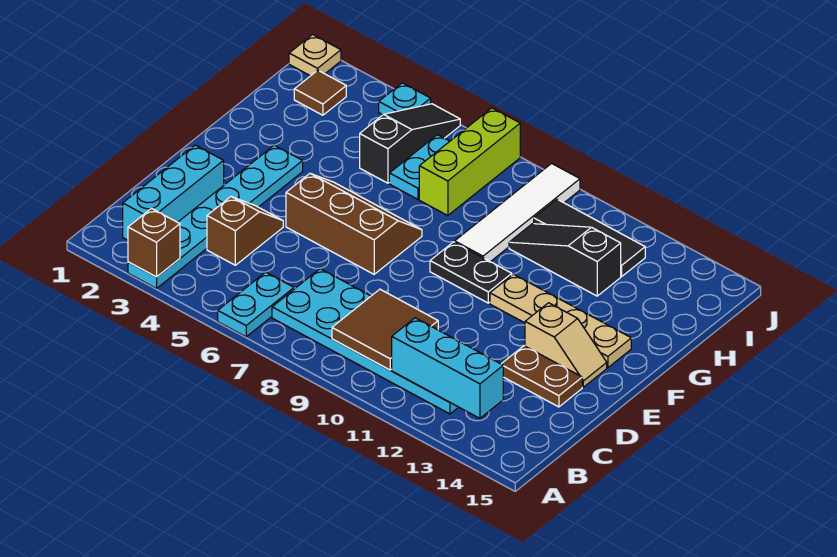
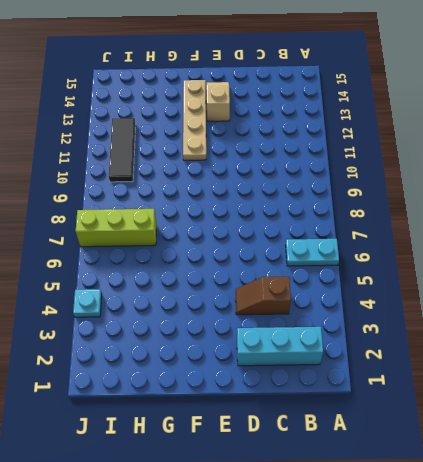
none -> cyan plate A3:F3 level 1
none -> cyan plate B7:C12 level 1
none -> brown plate D13:D14 level 1

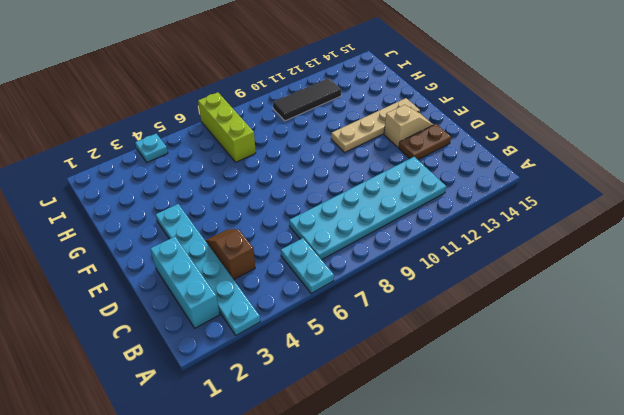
none -> brown slope E5:F7 level 1 top E
none -> black plate F9:F10 level 1
none -> white tile G9:J9 level 1

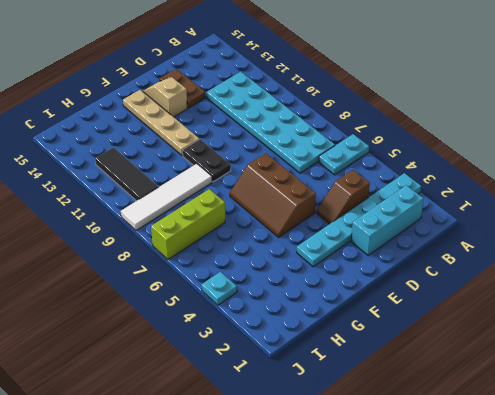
none -> black slope H5:J5 level 1 top H
none -> cyan plate H6:I6 level 1
none -> black slope H10:H12 level 1 top 12

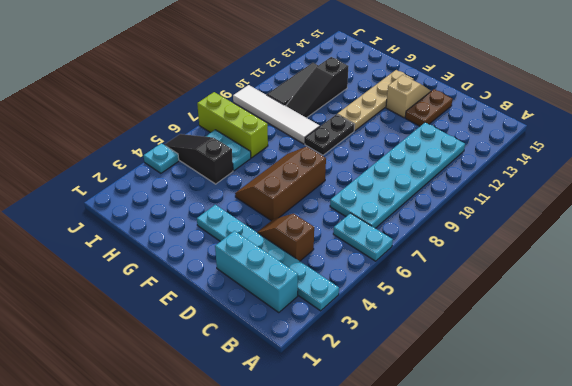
none -> brown tile I2 level 1
none -> tan plate J1 level 1
none -> brown brick A3 level 2

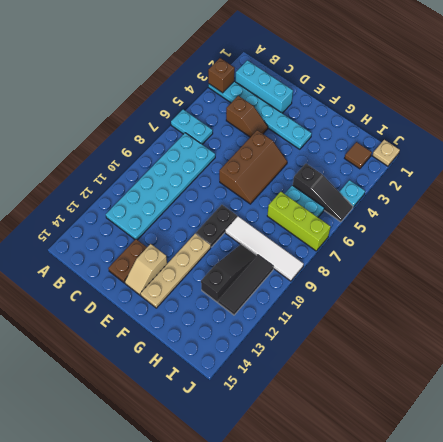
none -> brown tile B9:C10 level 2
none -> cyan brick B11:B13 level 2

